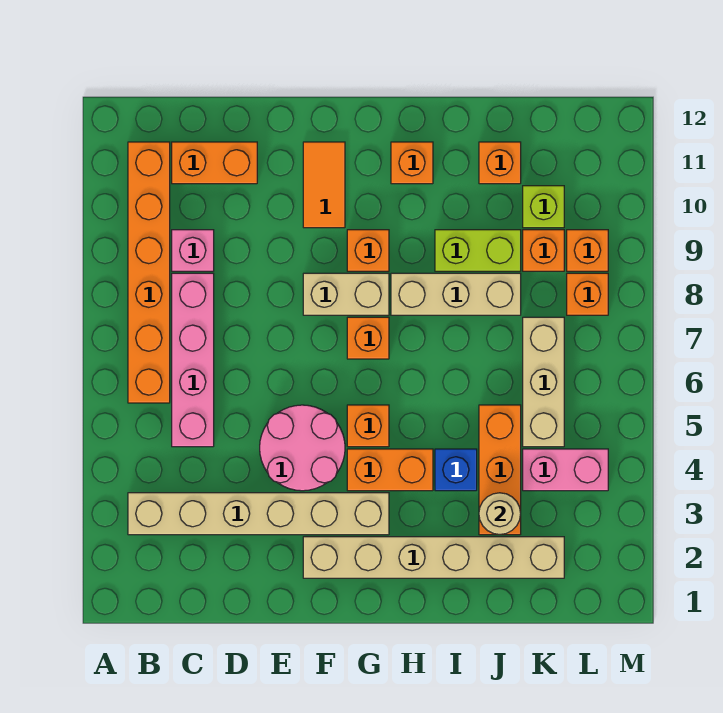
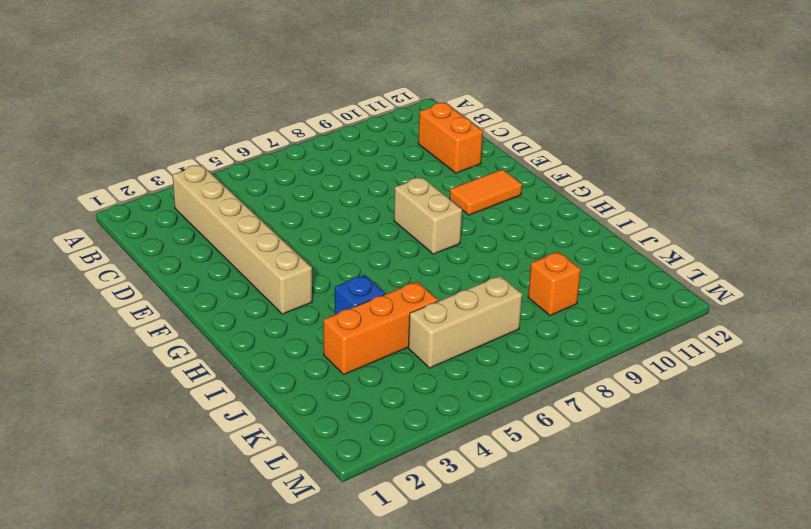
none -> orange brick B6:B11 level 1
none -> pink brick C5:C8 level 1
none -> pink brick C9 level 1

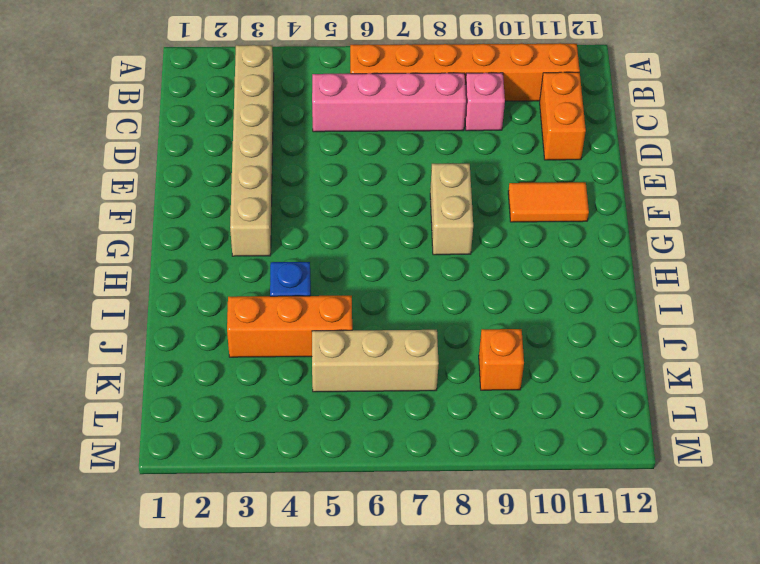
none -> pink round brick E4:F5 level 1
none -> tan brick F2:K2 level 1
none -> orange brick G4:H4 level 1

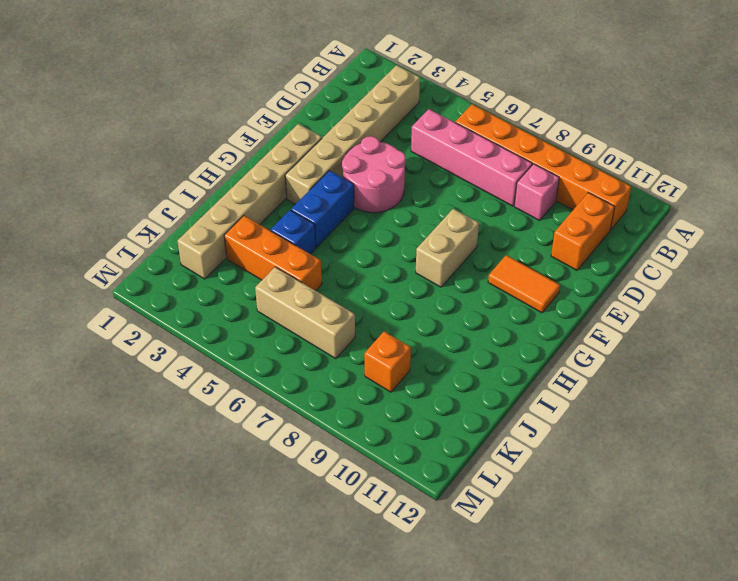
blue brick G4:H4 level 1 -> orange brick G4:H4 level 1
none -> orange brick G5 level 1
none -> orange brick G7 level 1
none -> orange brick G9 level 1

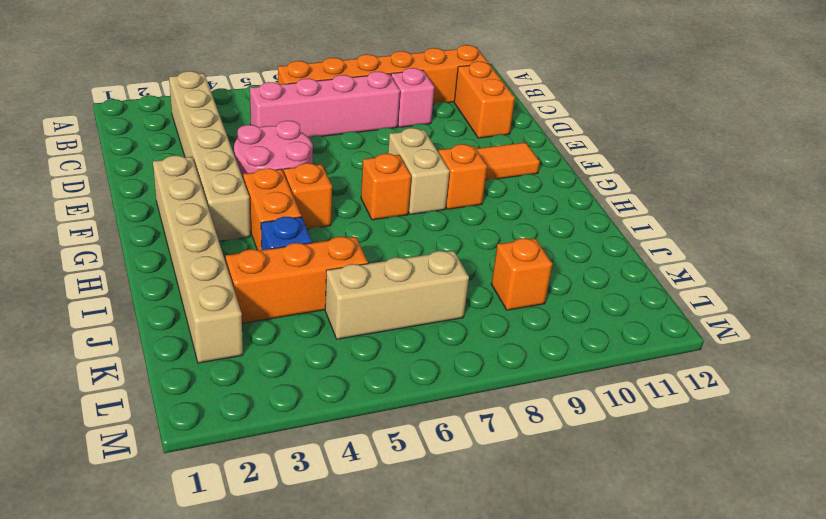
none -> tan brick H8:J8 level 1
none -> orange brick H11 level 1
none -> lime brick I9:J9 level 1

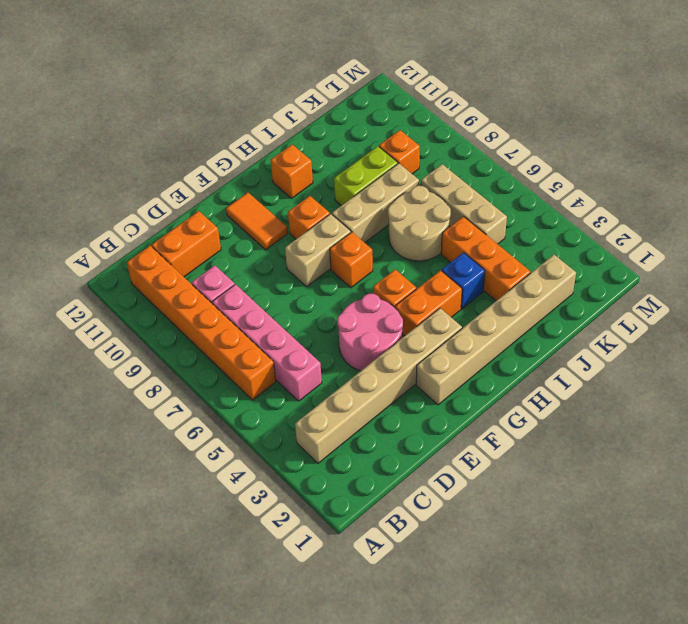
tan round brick I6:J7 level 1 -> none
none -> orange brick J11 level 1
none -> pink brick K4:L4 level 1
none -> lime brick K10 level 1

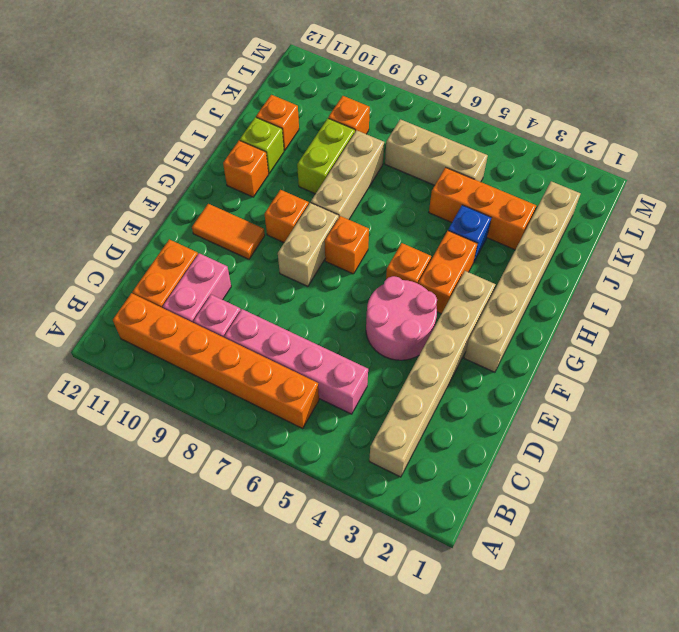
pink brick C10:D10 level 1 -> pink brick K4:L4 level 1
lime brick I11 level 1 -> lime brick K10 level 1
none -> orange brick L8 level 1
none -> orange brick L9 level 1
none -> tan round brick J3 level 2

